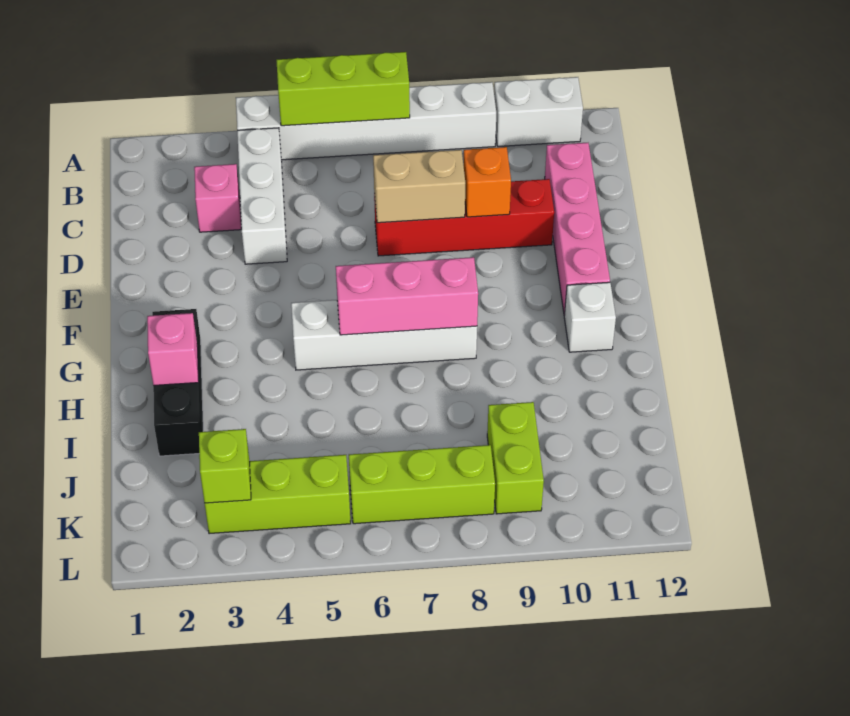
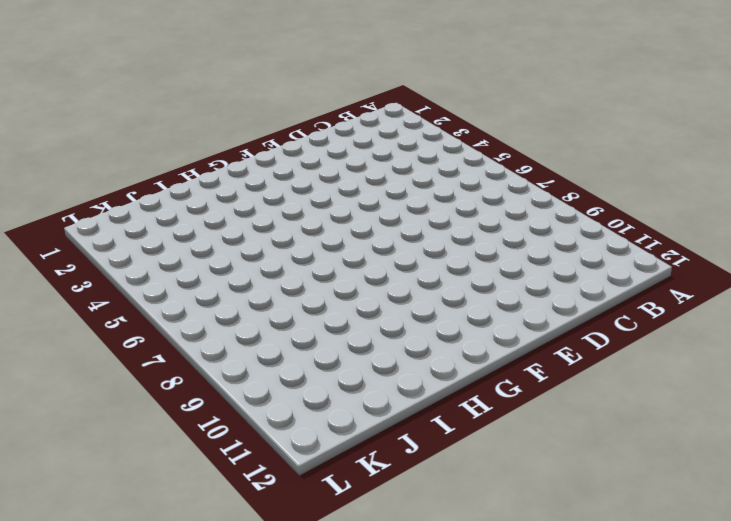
none -> white brick A4:A9 level 1
none -> white brick A10:A11 level 1
none -> white brick B4:D4 level 1

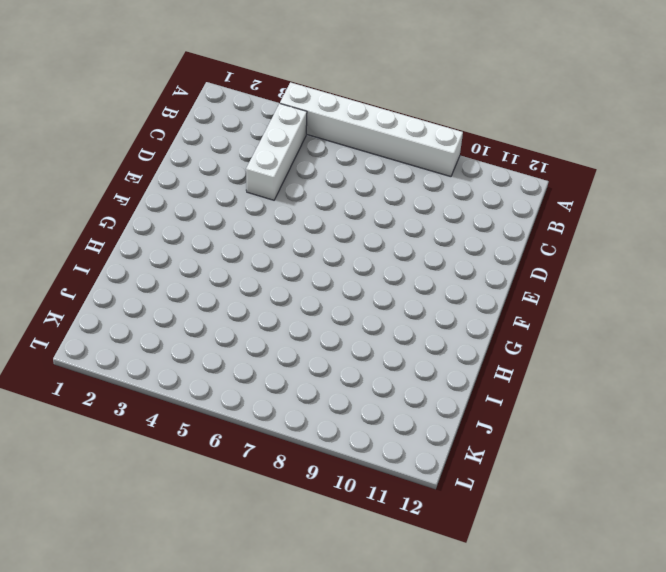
none -> white brick A10:A11 level 1
none -> pink brick C3 level 1
none -> pink brick C11:F11 level 1

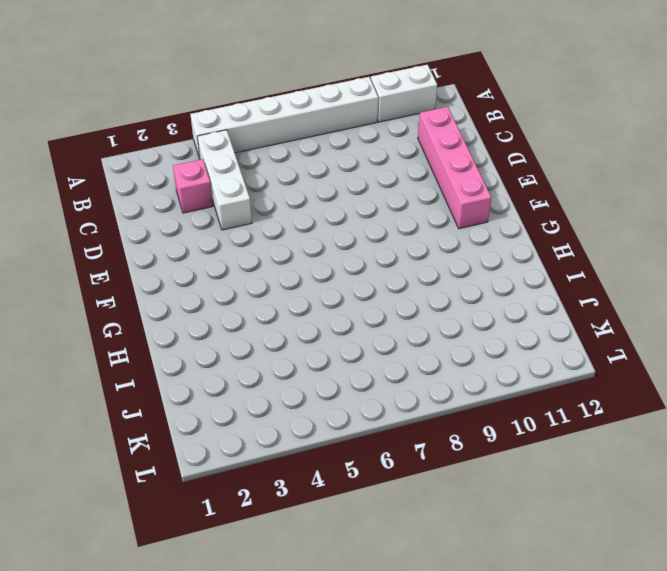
none -> red brick D7:D10 level 1
none -> black brick G2:I2 level 1
none -> white brick G5:G8 level 1

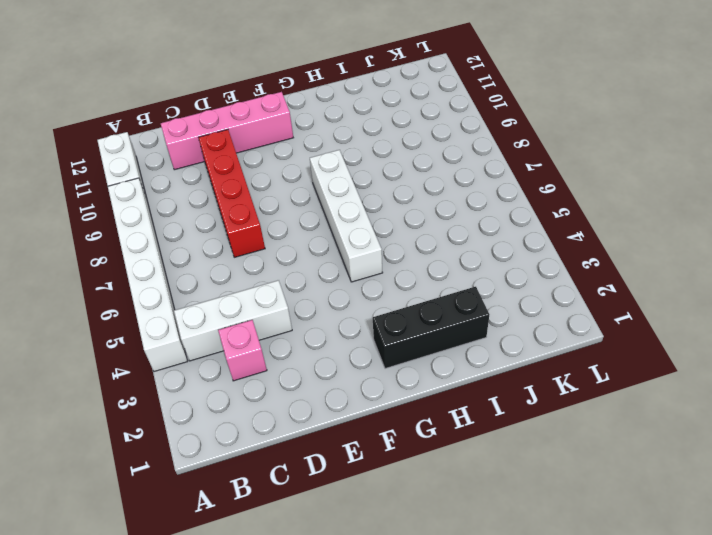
none -> white brick G11 level 1
none -> lime brick J9:K9 level 1
none -> lime brick K3:K5 level 1

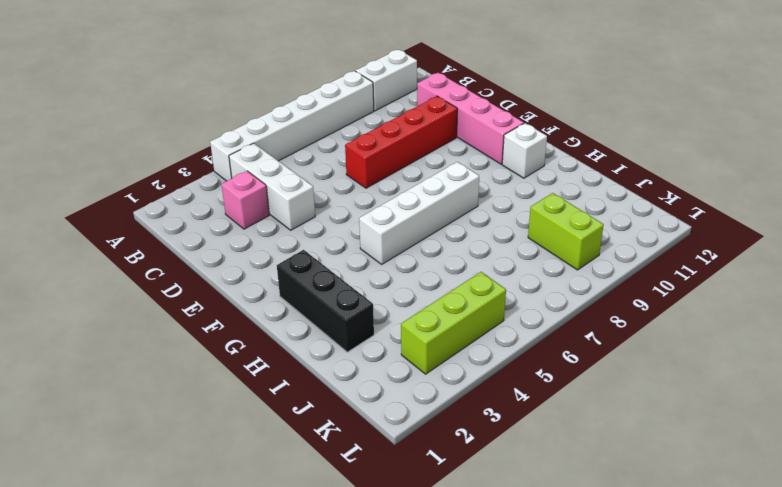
none -> lime brick K6:K8 level 1
none -> lime brick A5:A7 level 2
none -> tan brick D7:D8 level 2

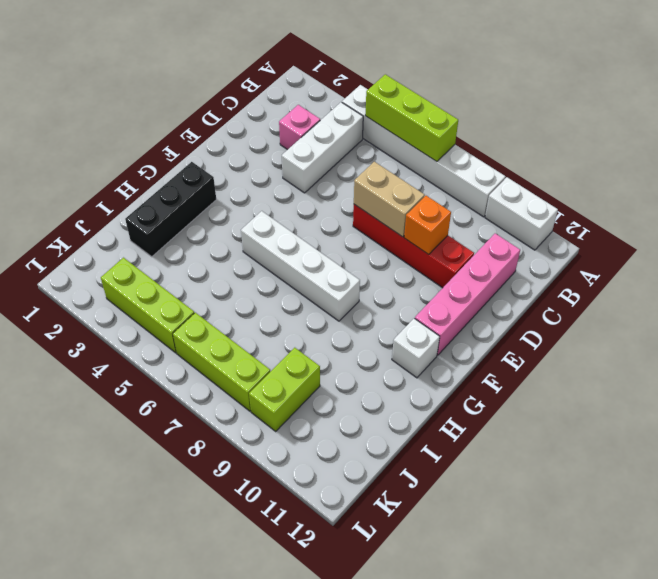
none -> pink brick G6:G8 level 2
none -> pink brick H2 level 2
none -> lime brick K3 level 2

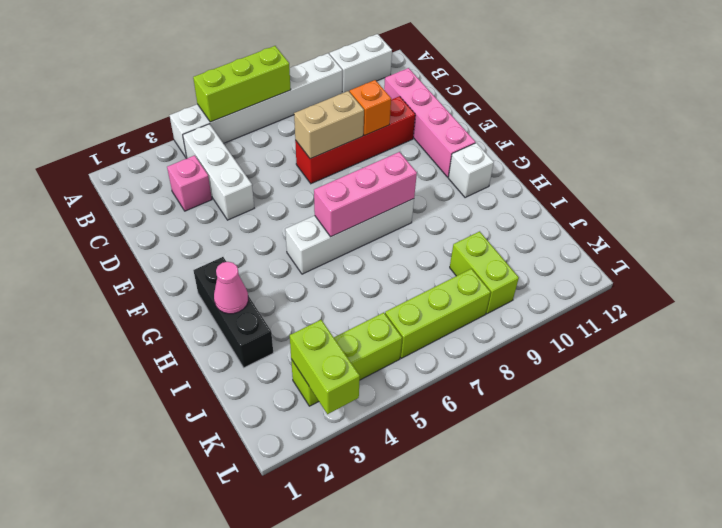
pink cone H2 level 2 -> pink brick H2 level 2
lime brick K3:L3 level 2 -> lime brick K3 level 2

